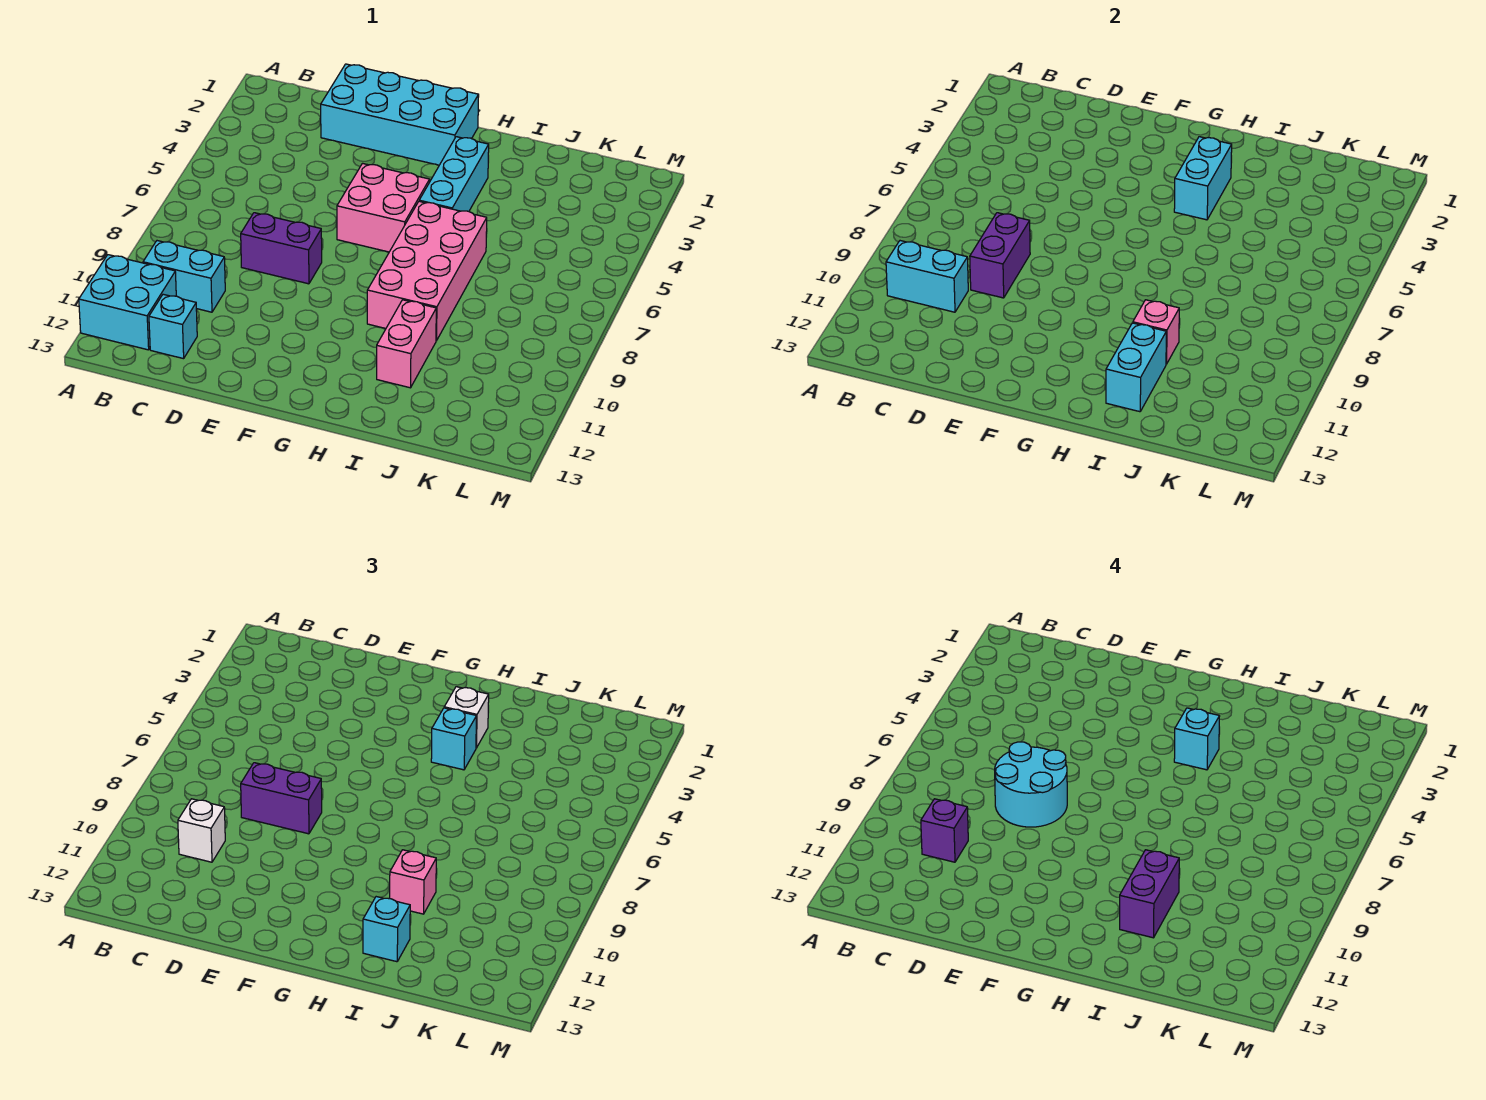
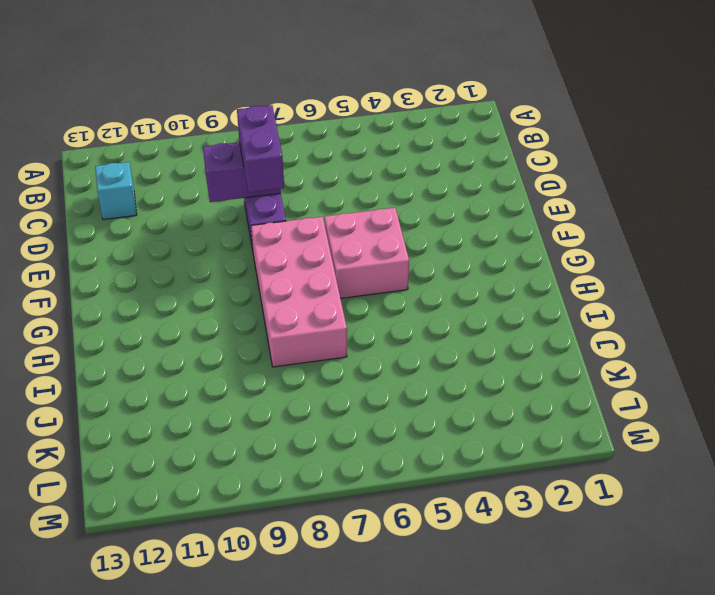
pink brick F7:I8 level 1 -> pink brick H6:I9 level 1
none -> cyan brick A11:B12 level 1
none -> cyan brick B10:C10 level 1
none -> cyan brick D1:G2 level 1

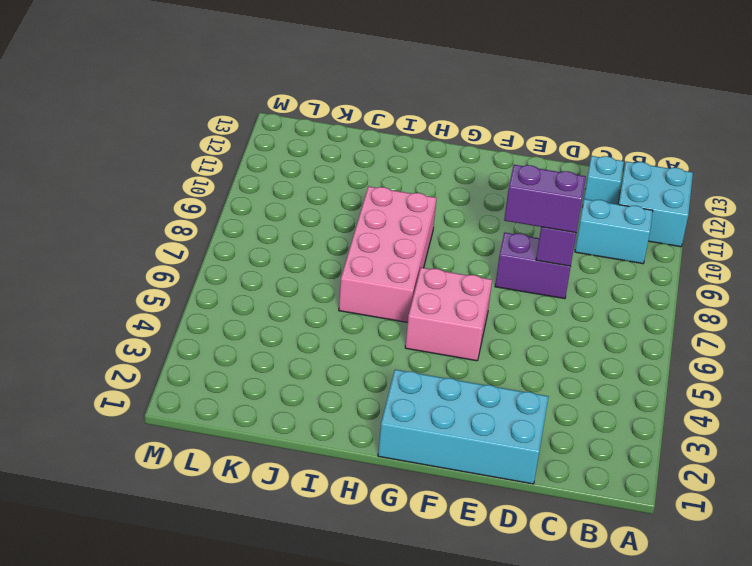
none -> cyan brick H3:H5 level 1
none -> pink brick I10:I11 level 1
none -> cyan brick B10:C10 level 2

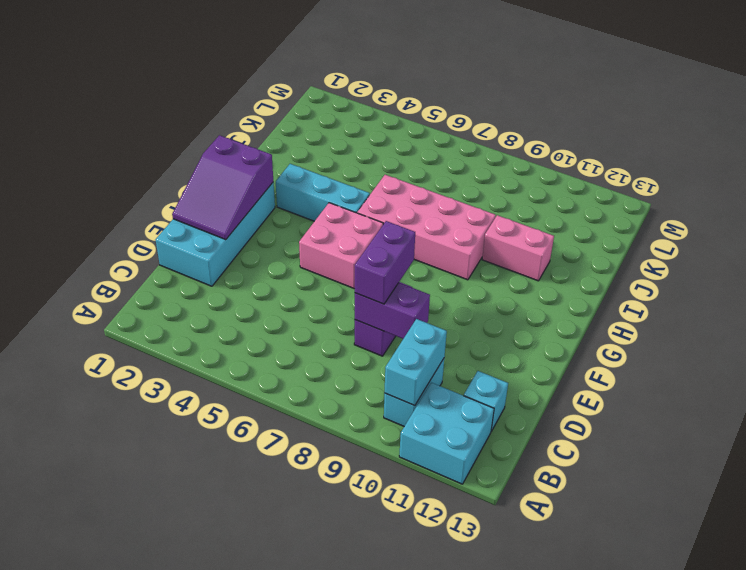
purple slope E1:G2 level 2 top G -> none
none -> cyan brick H3:H4 level 2
none -> pink brick I10 level 2
none -> cyan brick I11:I12 level 2

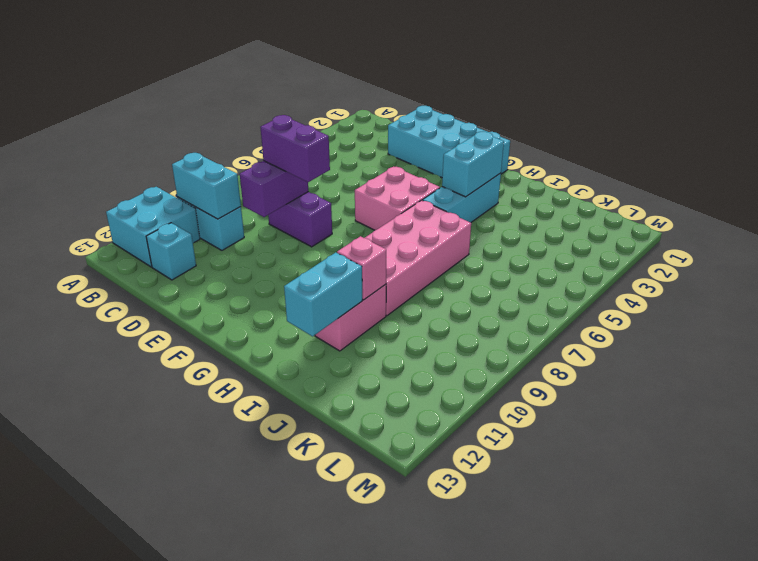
none -> white brick C10 level 3
none -> white brick H3 level 3
none -> cyan brick H4 level 3

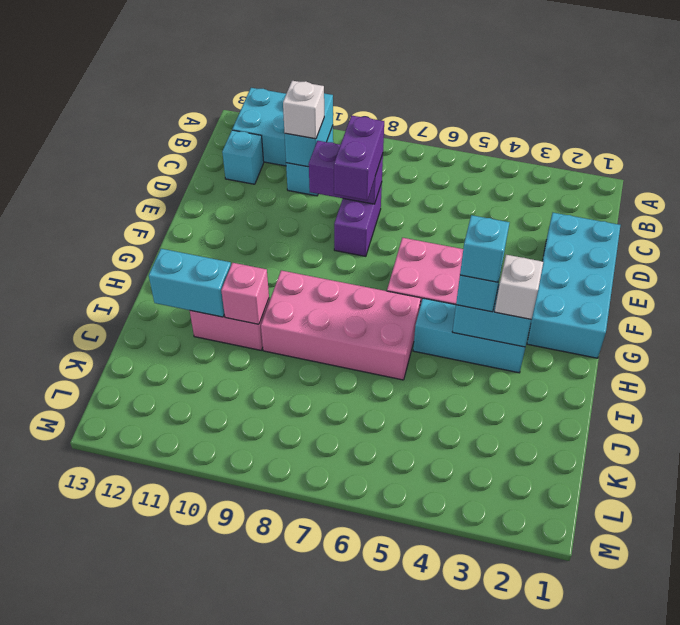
none -> pink brick I10 level 3
none -> cyan brick I12 level 3
none -> purple brick C10 level 4

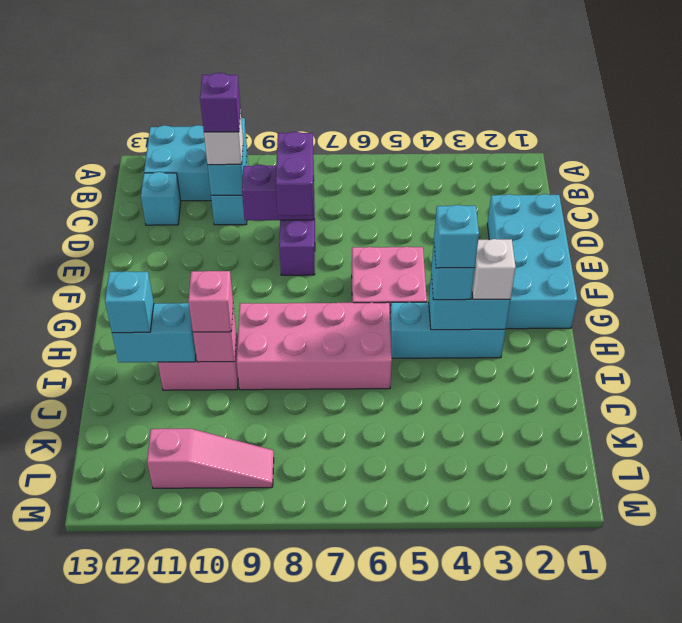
pink slope L9:L11 level 1 top 11 -> none
none -> cyan round brick D7:E8 level 4
none -> purple brick I10:I11 level 4

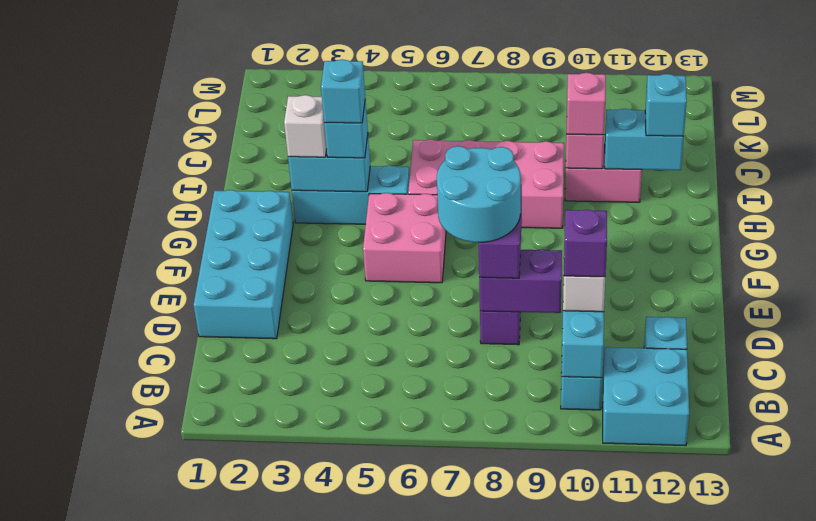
none -> purple brick I10:I11 level 4

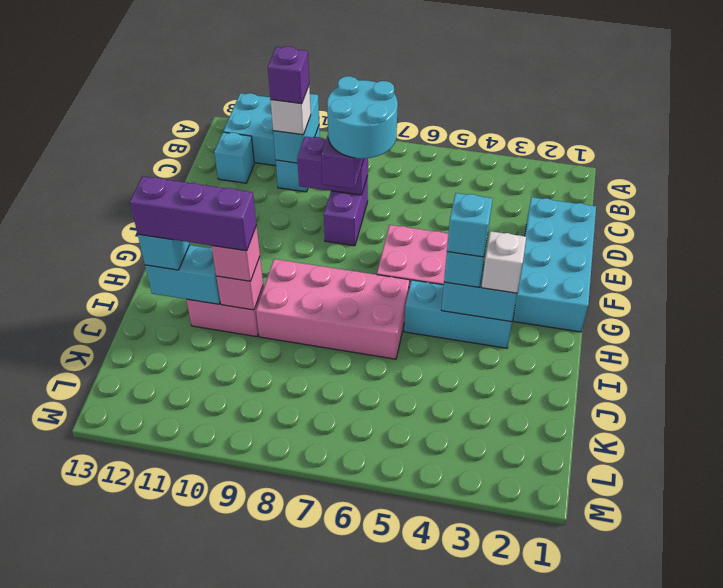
purple brick I10:I12 level 4 -> purple brick I10:I11 level 4

